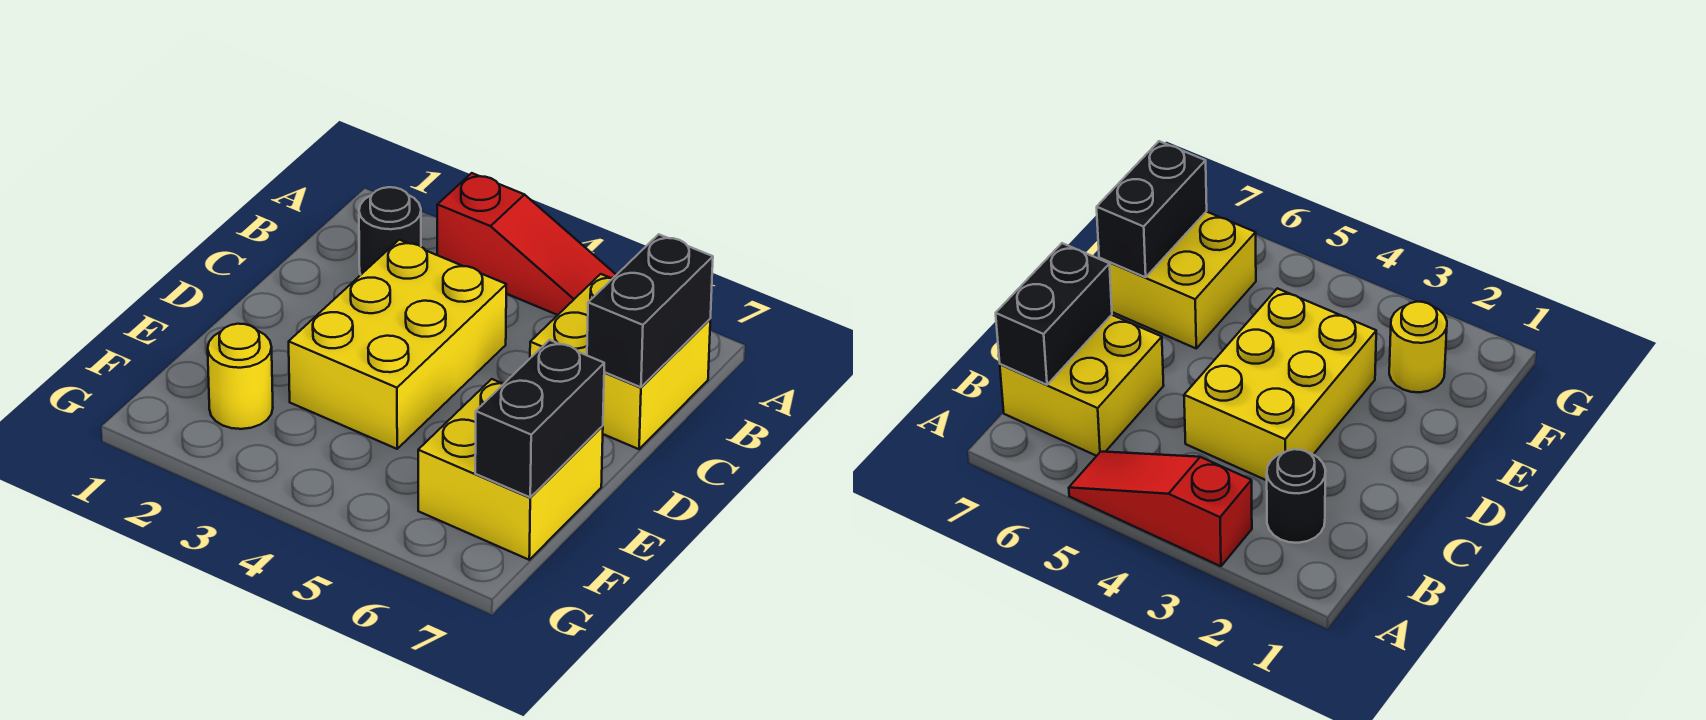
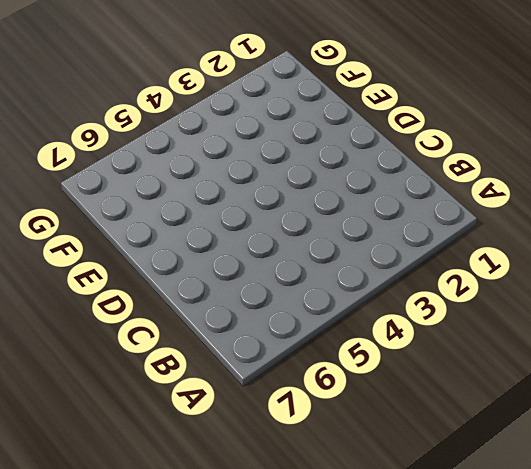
none -> red slope A3:A5 level 1 top 3
none -> black round brick B2 level 1

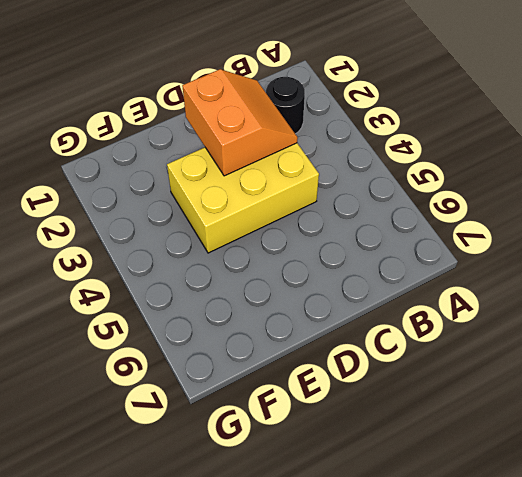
orange slope C2:D3 level 2 top D -> none
none -> red slope A3:A5 level 1 top 3
none -> yellow brick B6:C7 level 1

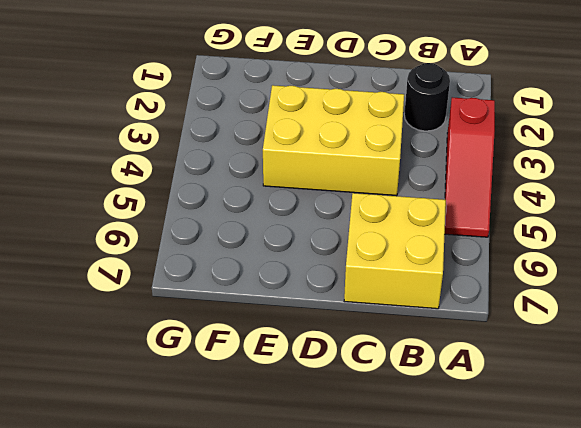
none -> yellow brick E6:F7 level 1
none -> yellow round brick F2 level 1

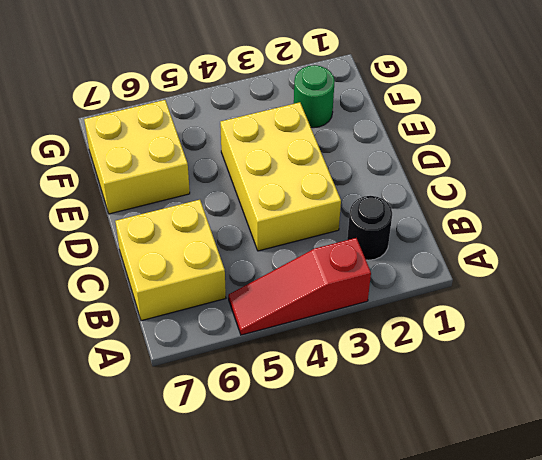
green round brick F2 level 1 -> yellow round brick F2 level 1
none -> black brick B7:C7 level 2
none -> black brick E7:F7 level 2

